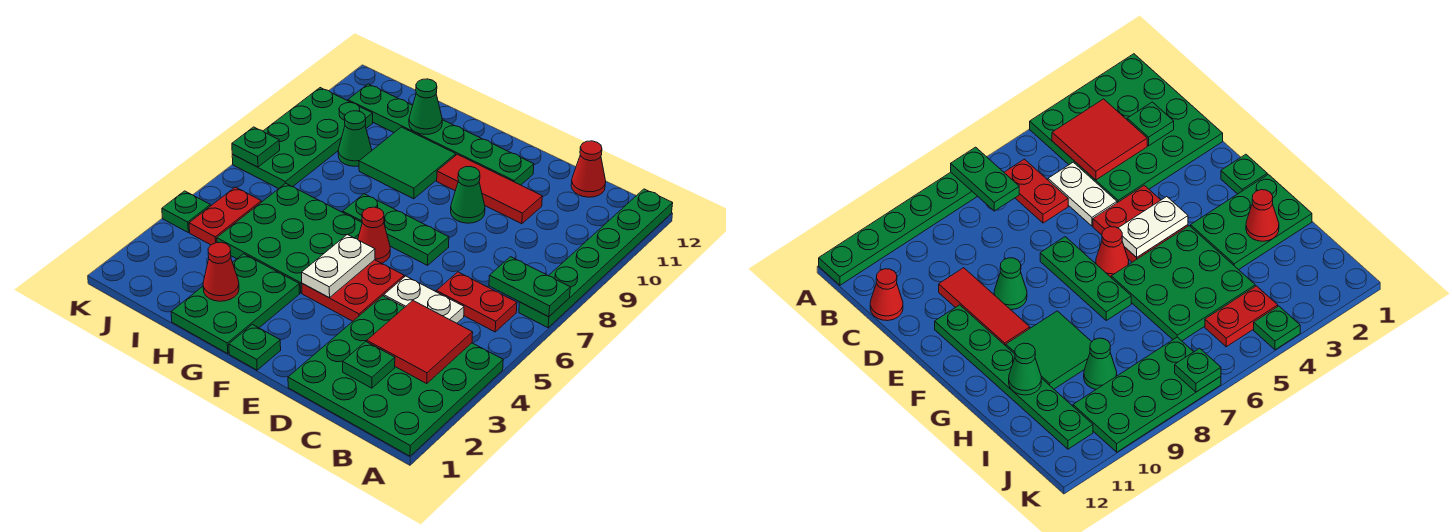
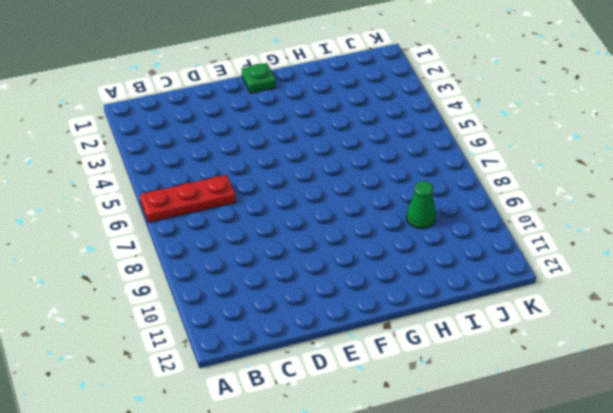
red plate A6:C6 level 1 -> red plate B6:C6 level 1
none -> green plate A1:D4 level 1
none -> green plate A7:A12 level 1
none -> white plate C5:D5 level 1

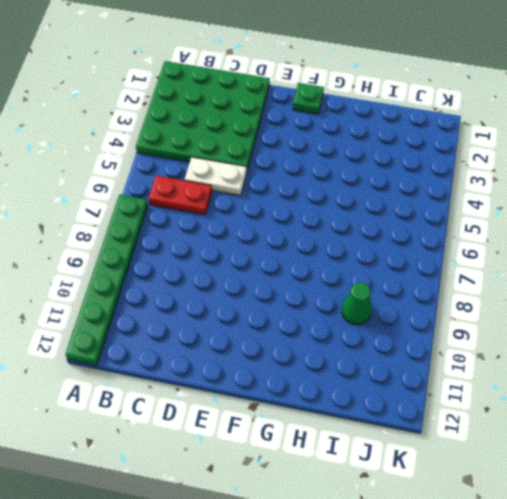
none -> red cone C12 level 1
none -> red tile D10:F10 level 1
none -> red plate E4:F5 level 1

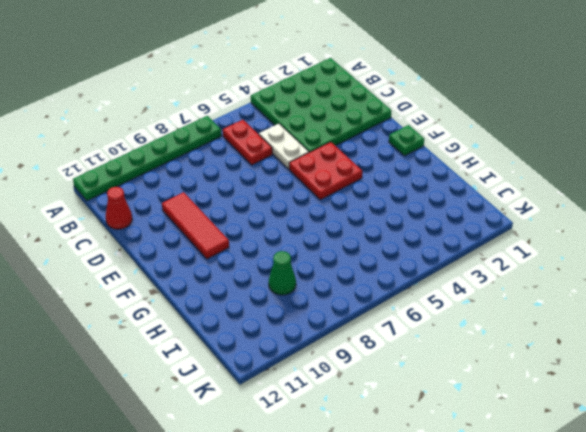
none -> green plate E7:G7 level 1
none -> green cone E9 level 1
none -> green plate E11:J11 level 1

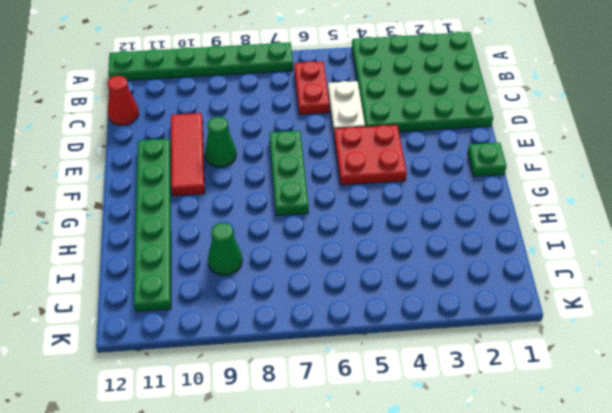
none -> red cone F6 level 1
none -> green plate G1:H3 level 1
none -> green plate G4:I6 level 1

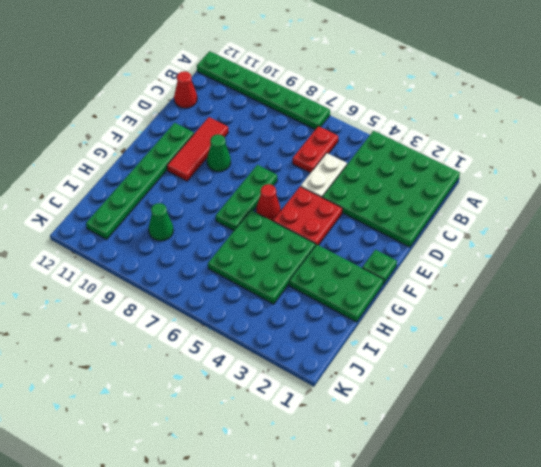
none -> green tile G9:H10 level 1
none -> red plate J4:J5 level 1
none -> green plate J7:K10 level 1

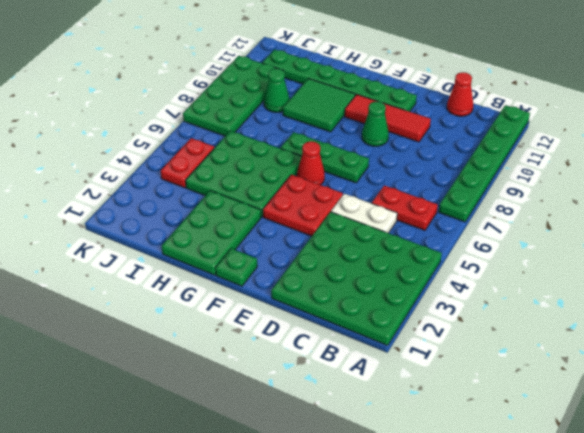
none -> green plate K4 level 1
none -> green plate A7:B7 level 2
none -> red tile B3:C4 level 2

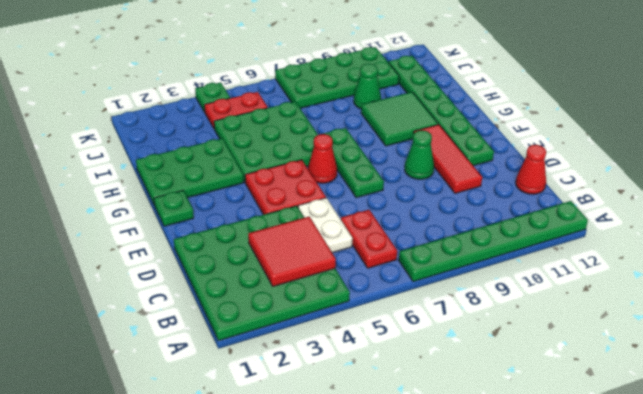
none -> green plate A7:B7 level 2
none -> green plate C2 level 2
none -> white plate F4:F5 level 2

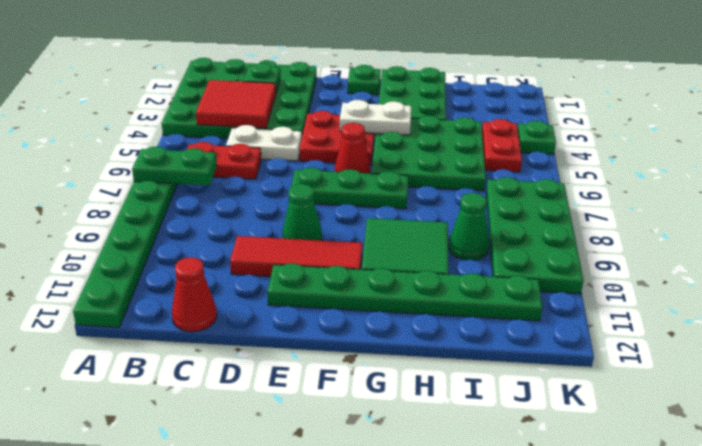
white plate F4:G4 level 2 -> white plate F4:F5 level 2
none -> red cone H2 level 2
none -> green cone H11 level 2
none -> green plate K7 level 2

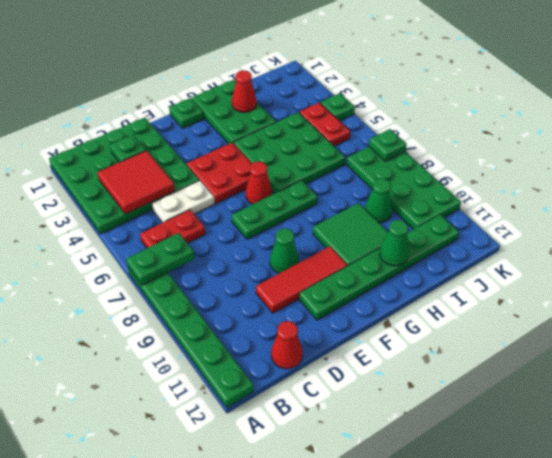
none -> white plate F4:F5 level 2

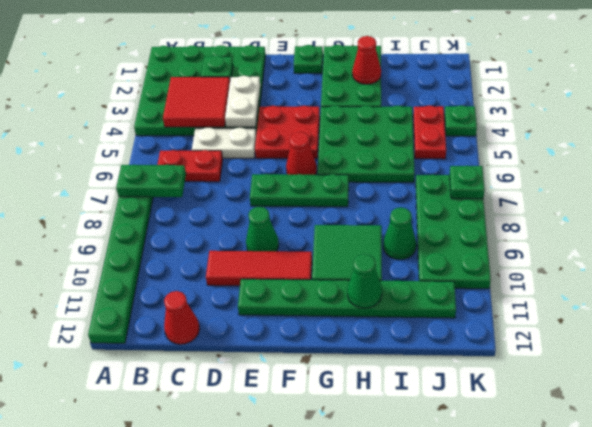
white plate D3:D4 level 2 -> white plate F4:F5 level 2

